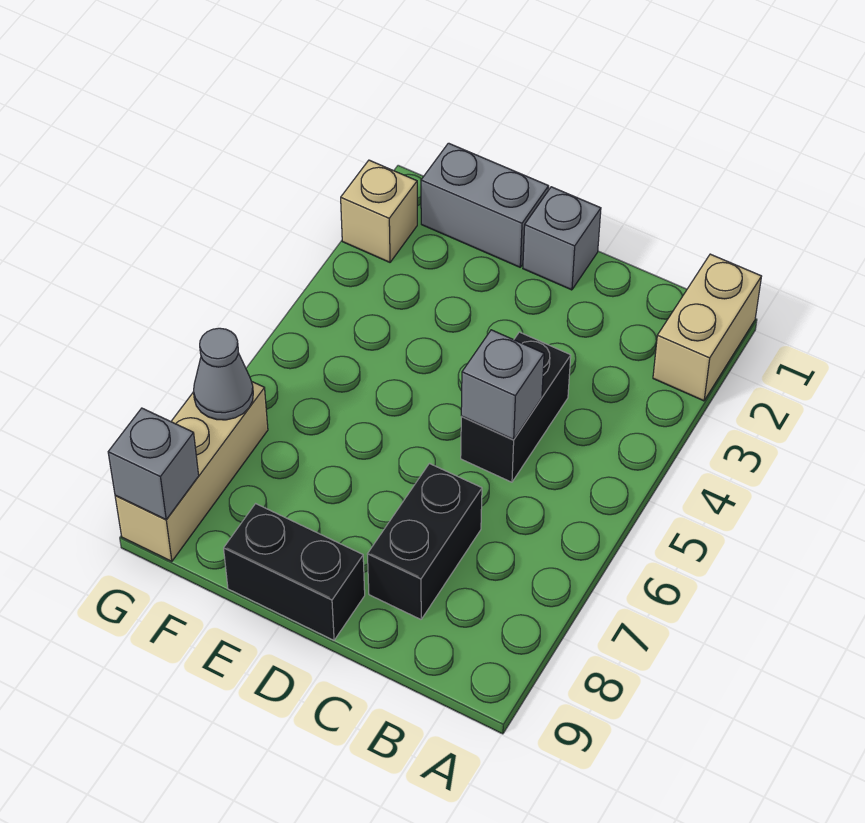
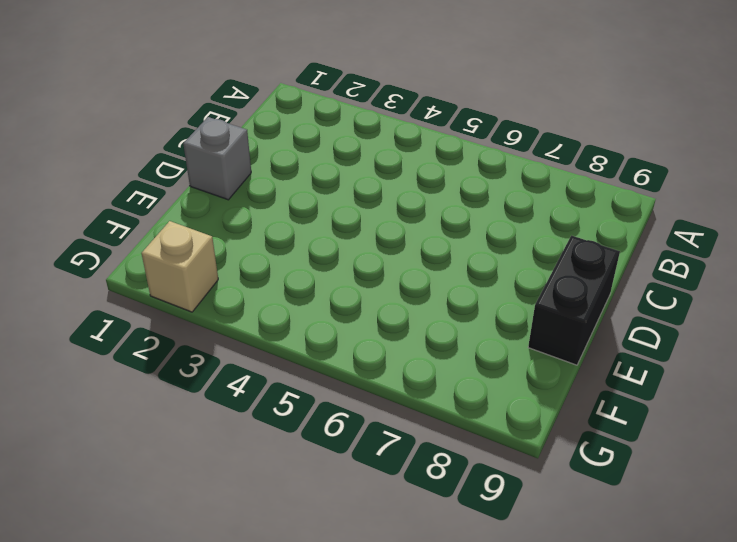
none -> tan brick A1:A2 level 1
none -> black brick C4:C5 level 1

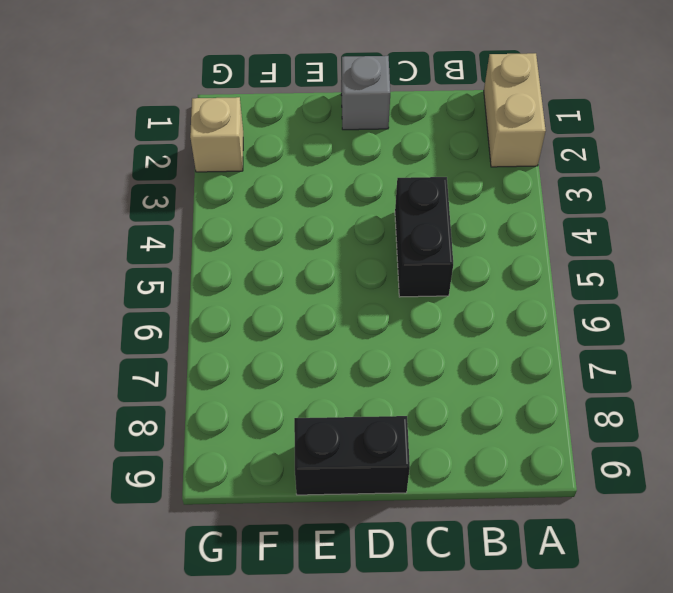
none -> black brick C7:C8 level 1
none -> grey brick E1:F1 level 1

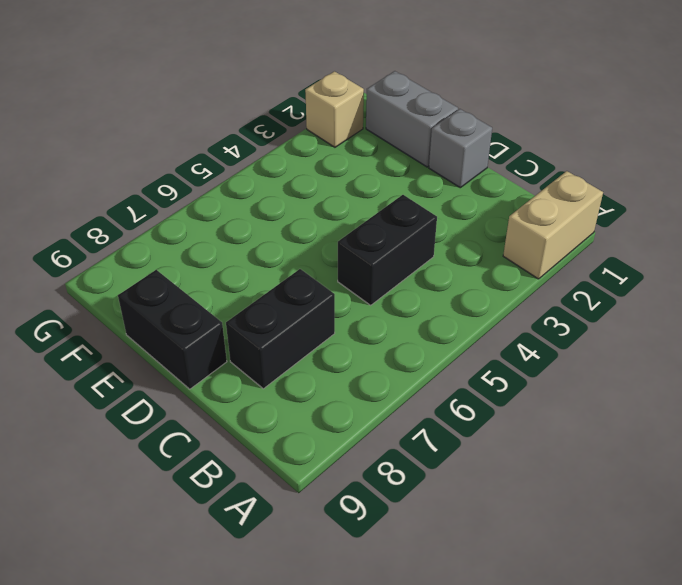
none -> tan brick G7:G9 level 1
none -> grey brick C5 level 2

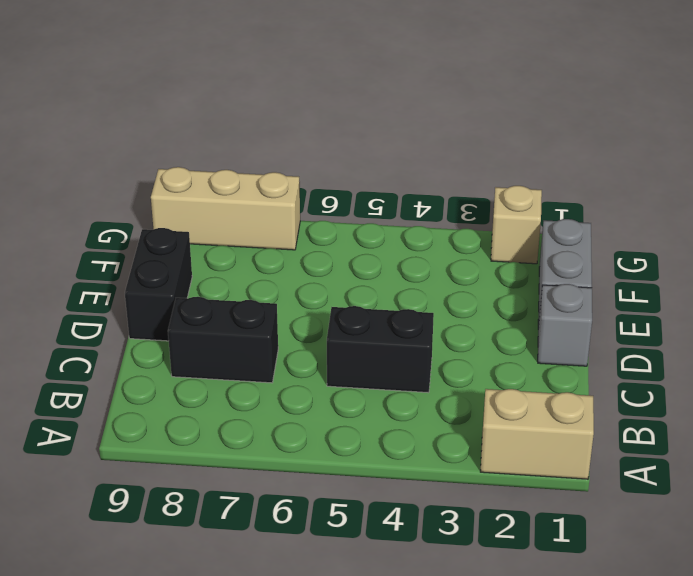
none -> grey brick C5 level 2
none -> grey cone G7 level 2

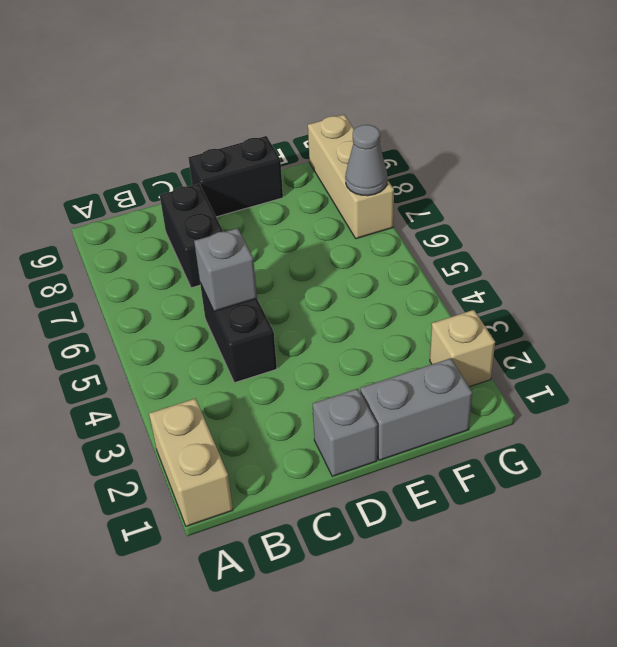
none -> grey brick G9 level 2

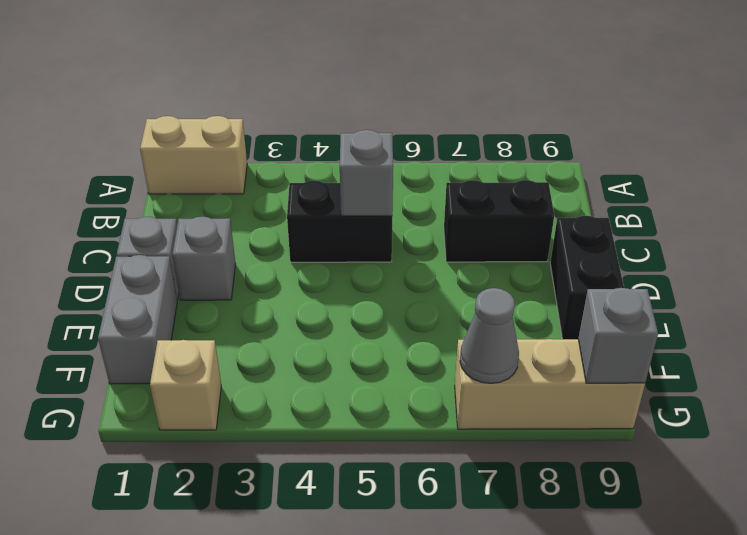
grey brick D2 level 1 -> none

